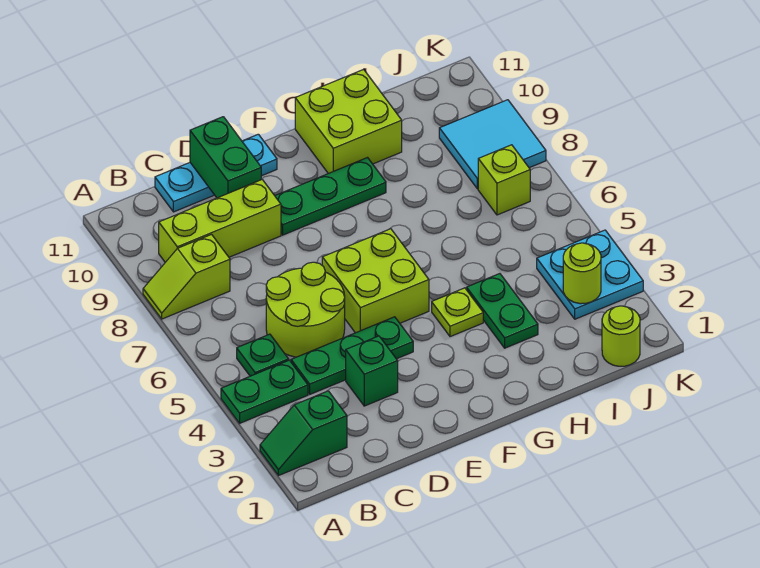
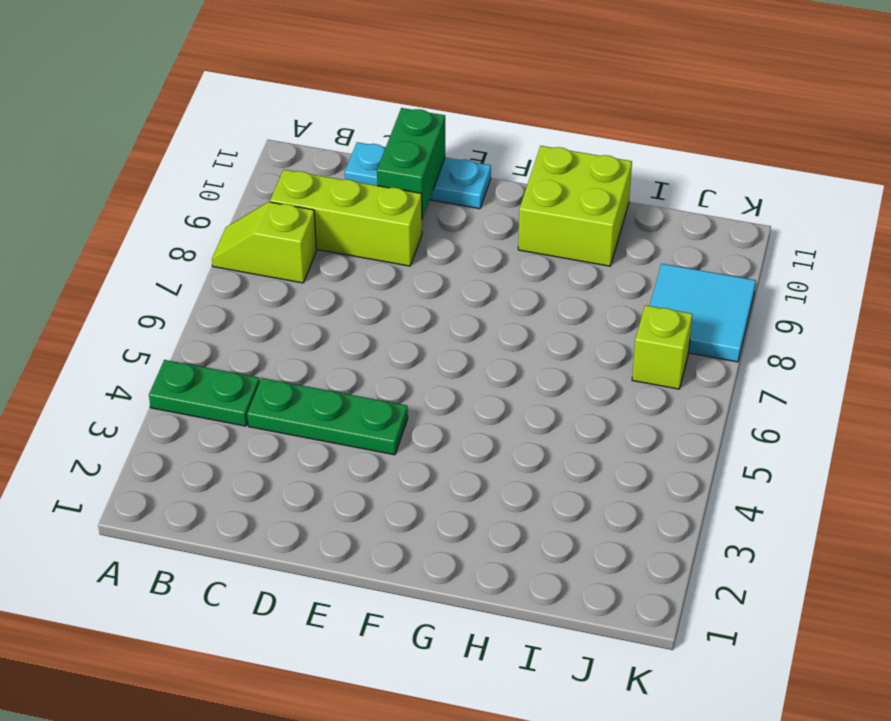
none -> green slope A2:B2 level 1 top B
none -> green plate B5 level 1
none -> lime round brick C5:D6 level 1

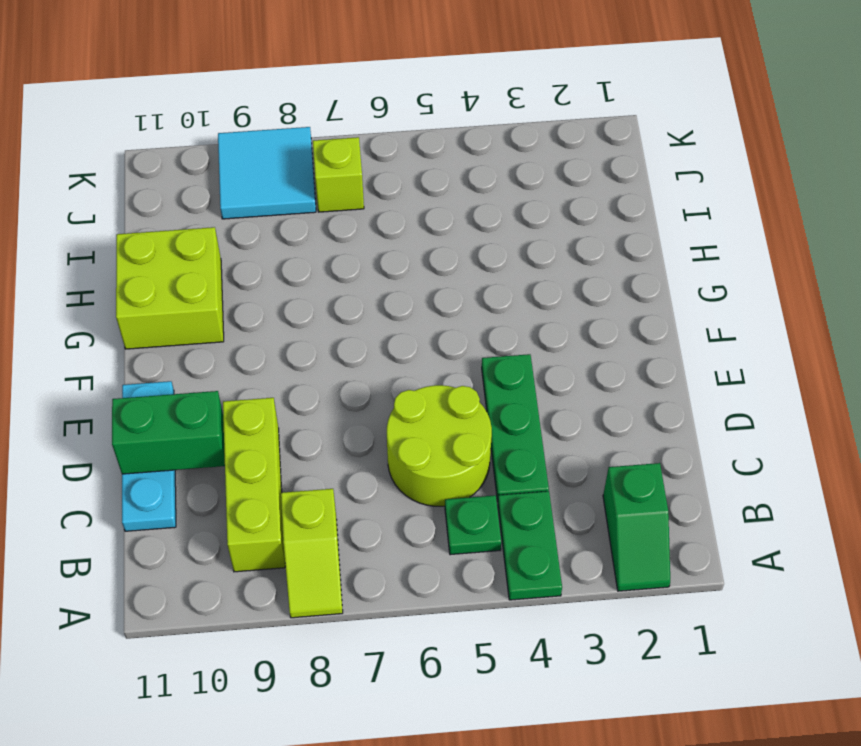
none -> green brick D3 level 1
none -> lime brick E5:F6 level 1
none -> green plate E9:G9 level 1

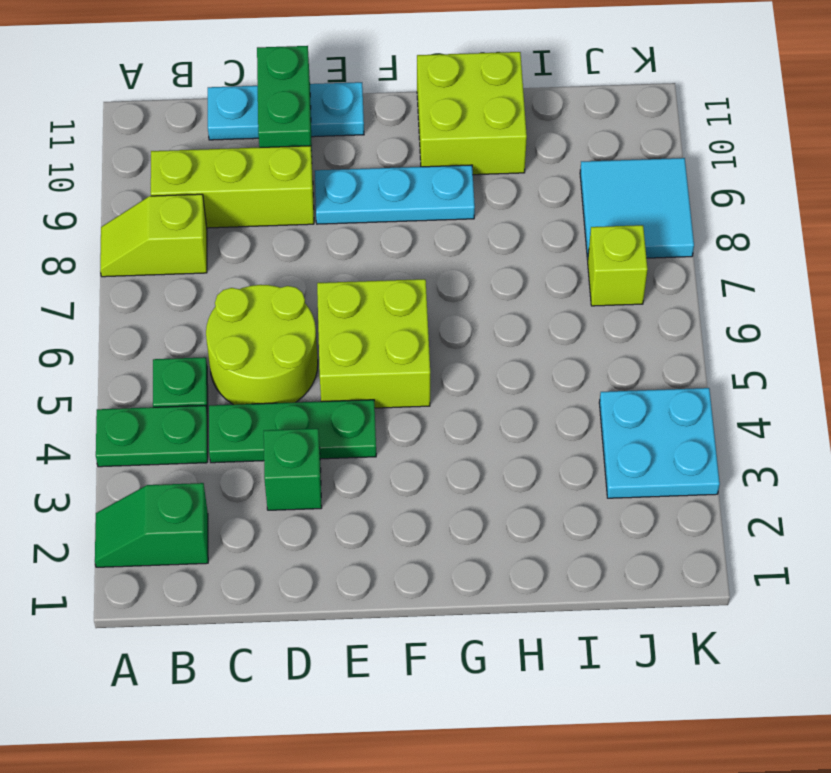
cyan plate E9:G9 level 1 -> green plate E9:G9 level 1
none -> lime plate G4 level 1
none -> green plate H3:H4 level 1
none -> lime round brick J1 level 1

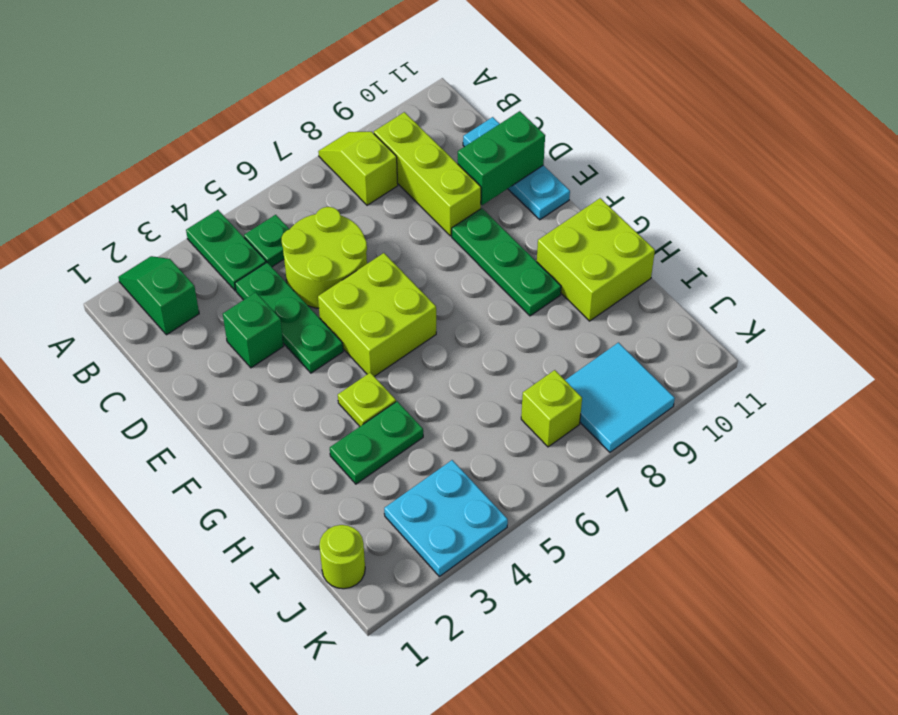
none -> lime round brick J3 level 2

